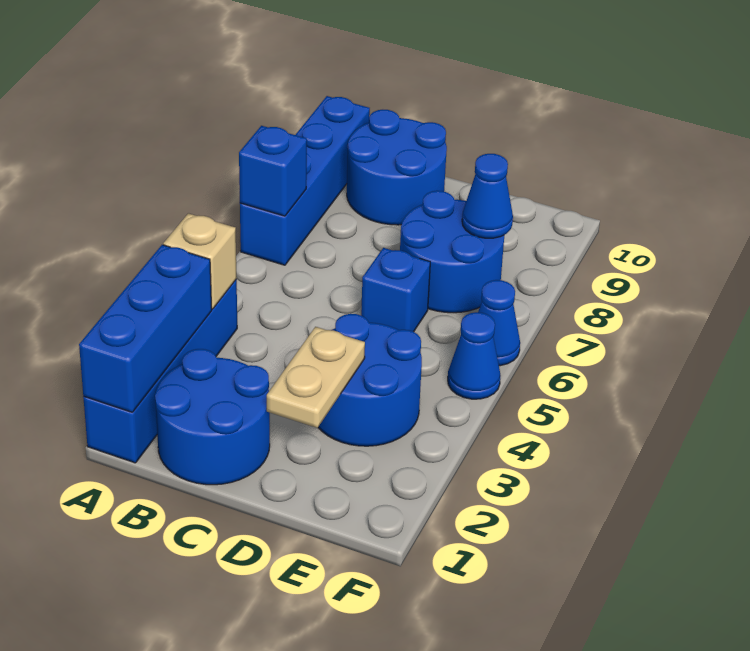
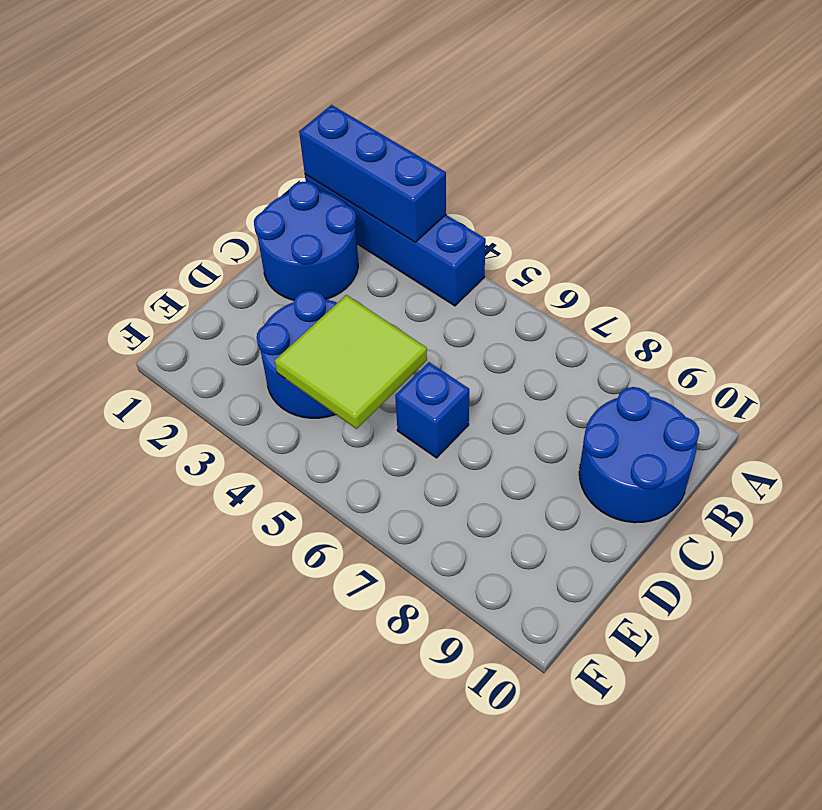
lime tile D4:E5 level 2 -> none
none -> blue brick A7:A10 level 1
none -> blue round brick D7:E8 level 1
none -> blue cone F5 level 1

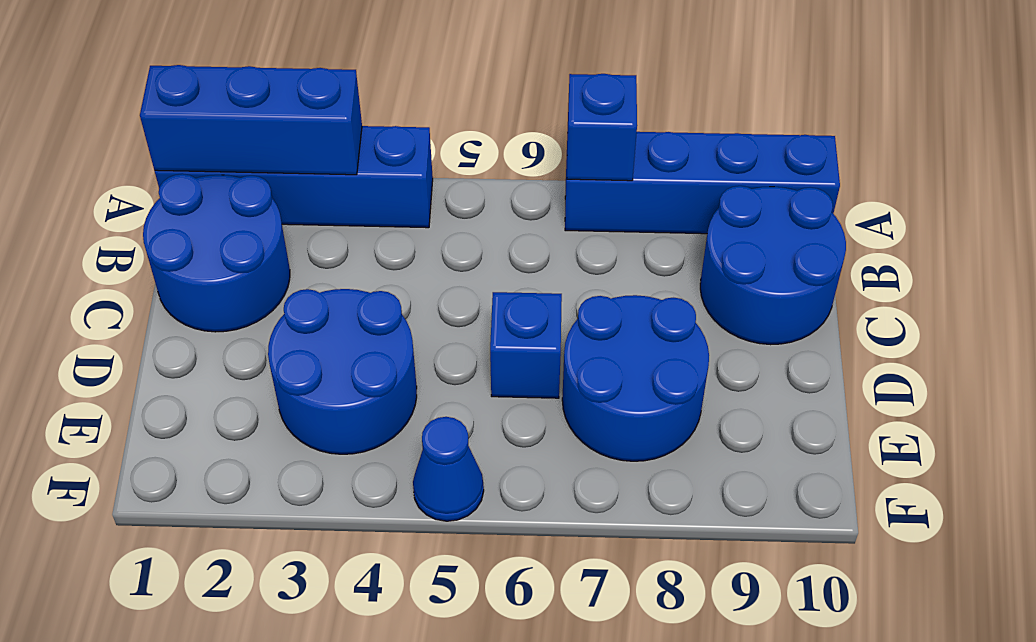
none -> blue cone F6 level 1
none -> tan brick A4 level 2
none -> tan plate D2:D3 level 2

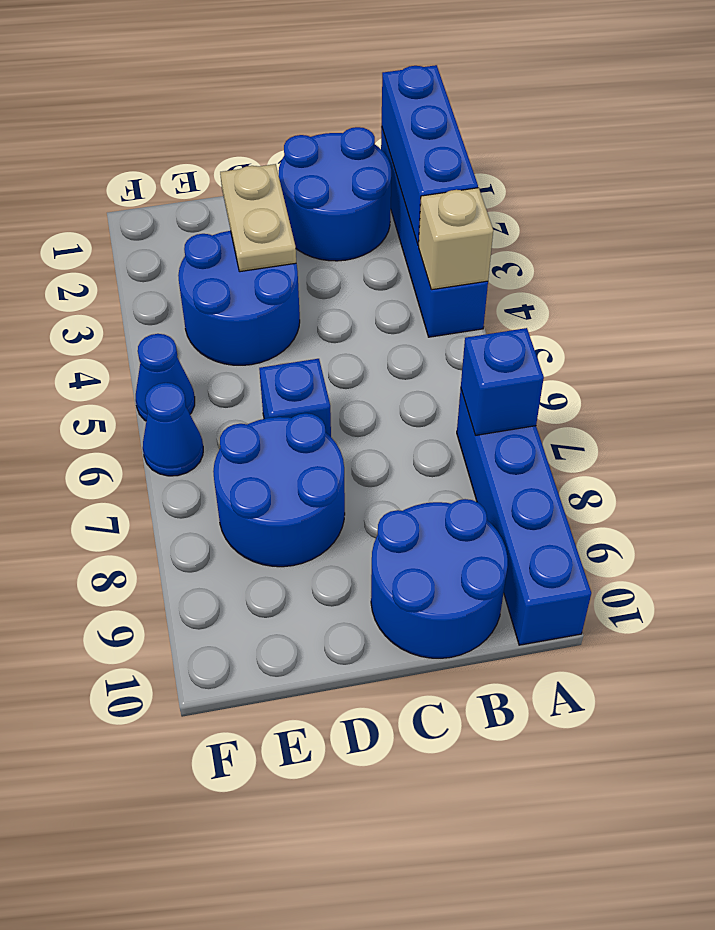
none -> blue cone E8 level 2

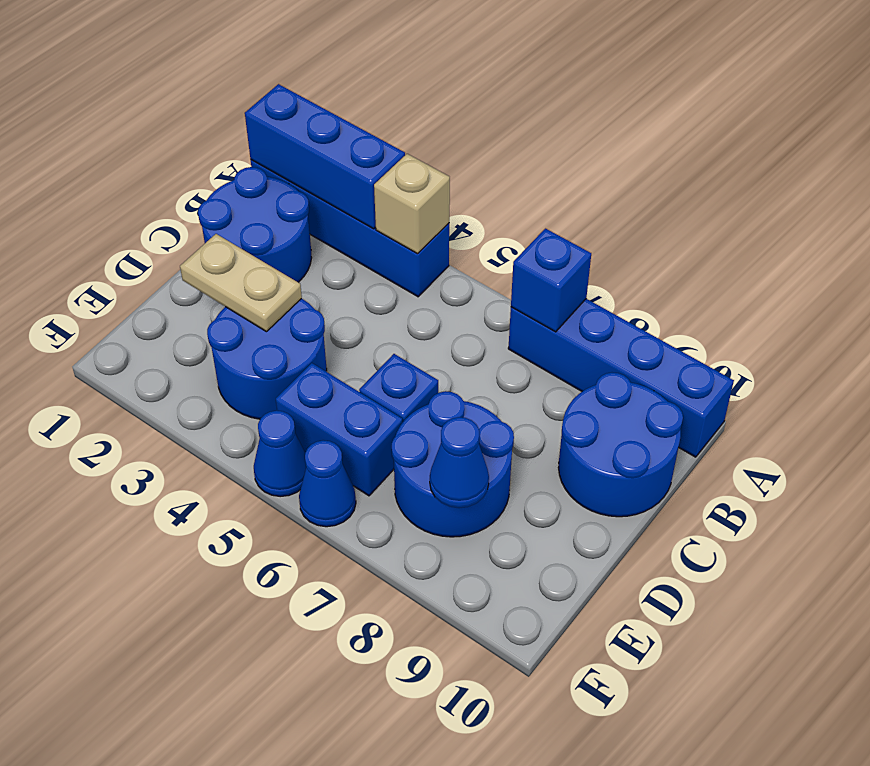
blue brick E5:E6 level 1 -> none

